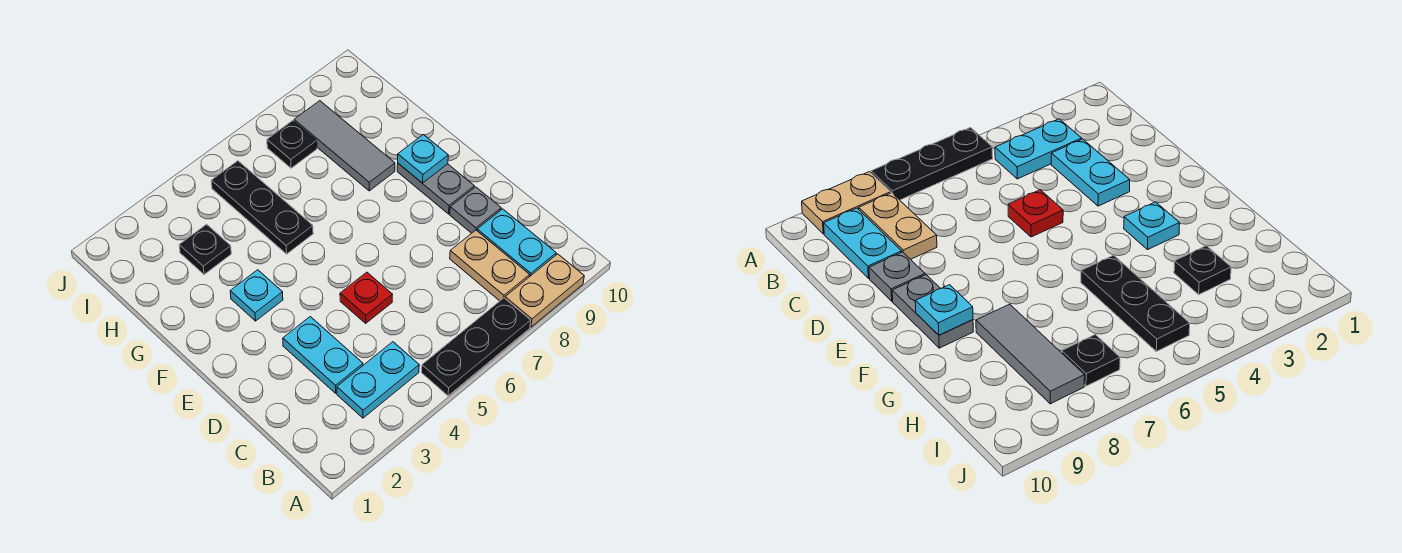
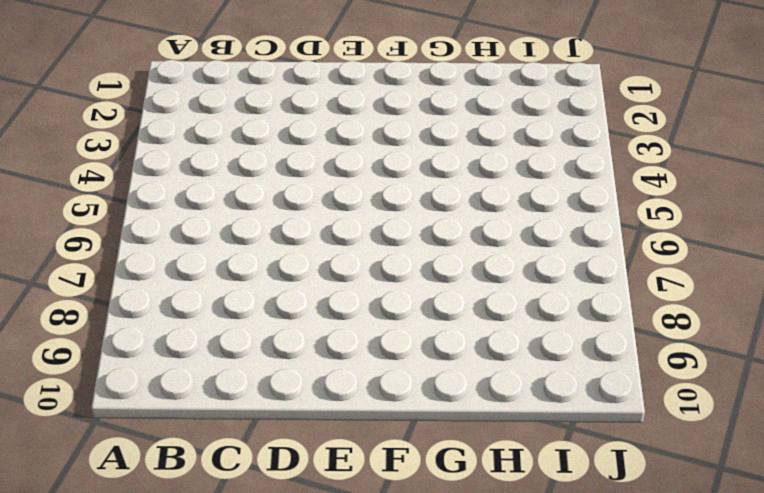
none -> black plate A5:A7 level 1
none -> tan plate A8:A9 level 1
none -> cyan plate B3:B4 level 1

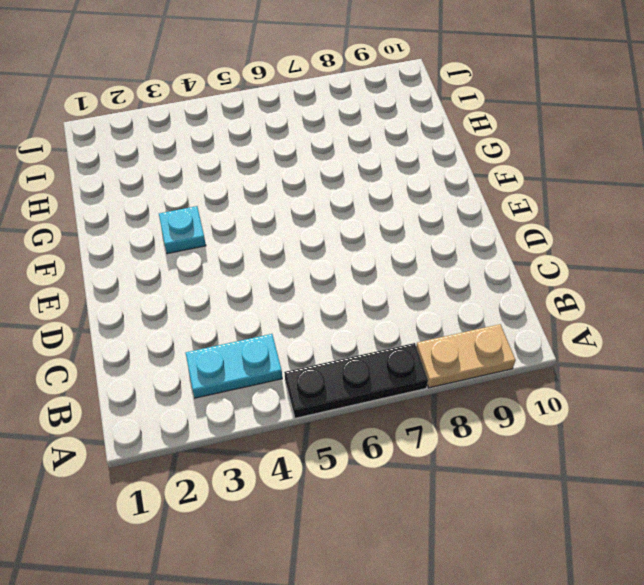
none -> tan plate B8:C8 level 1
none -> cyan plate B9:C9 level 1
none -> cyan plate C3:D3 level 1

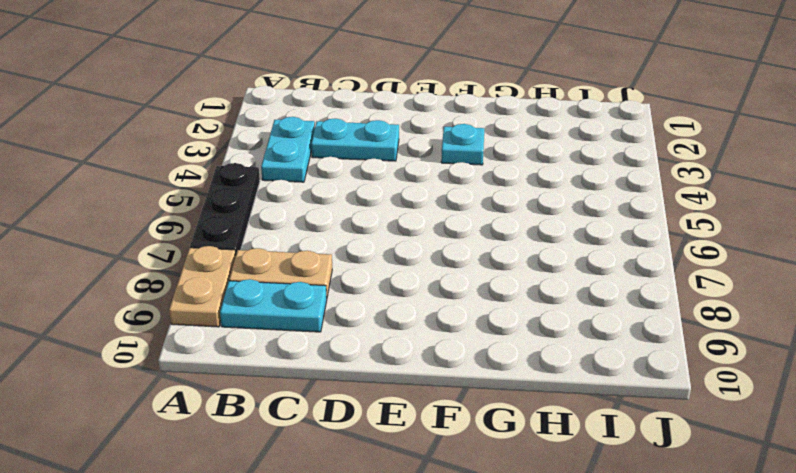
none -> red plate D5 level 1
none -> grey plate D9 level 1
none -> grey plate E9:F9 level 1

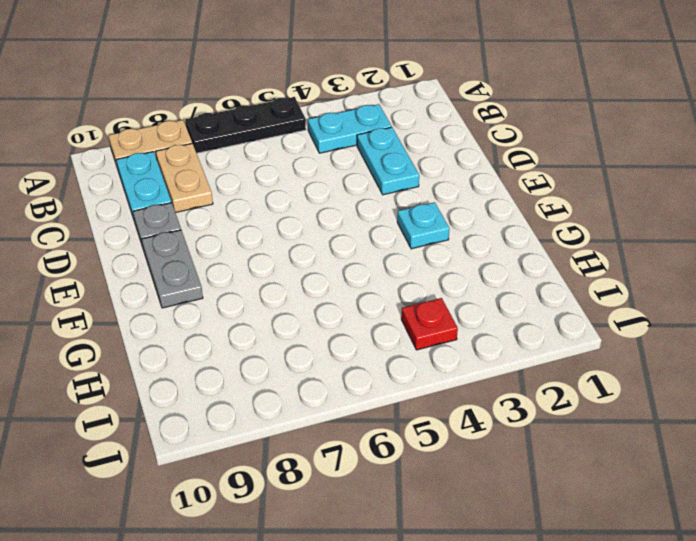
red plate I4 level 1 -> red plate D5 level 1
none -> black plate G5:I5 level 1
none -> grey tile G8:I8 level 1
none -> black plate H3 level 1

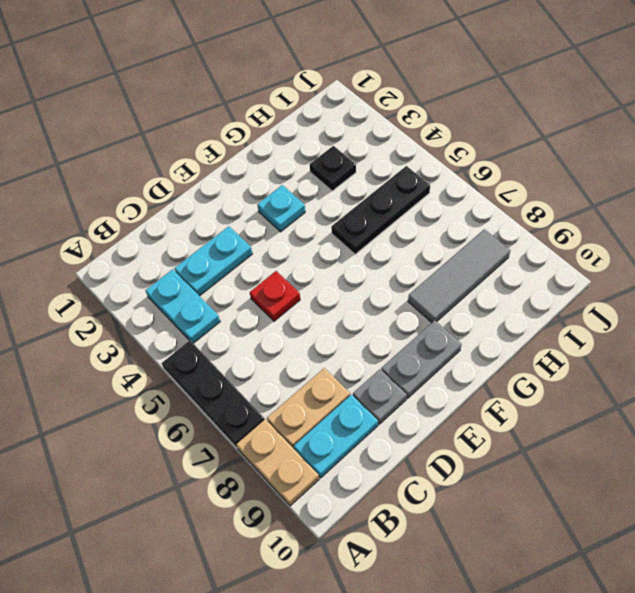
none -> black plate I7 level 1
none -> cyan plate F9 level 2

